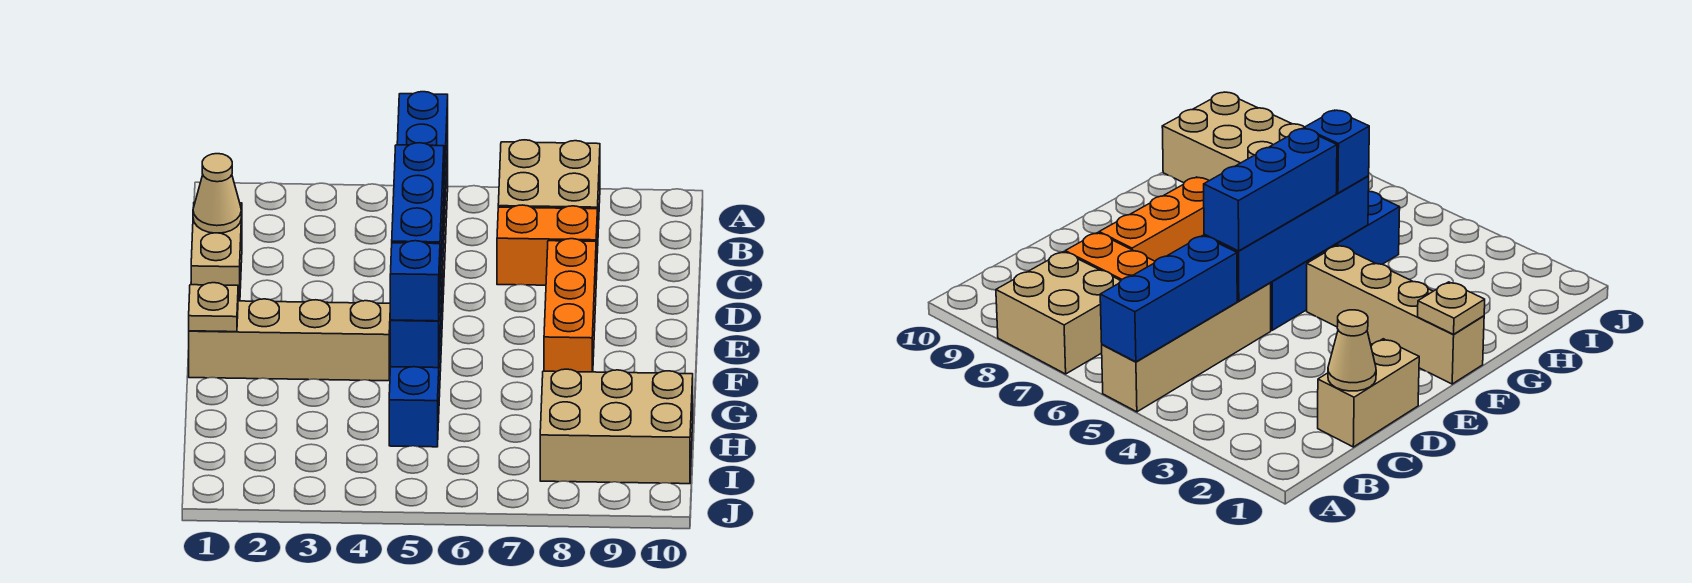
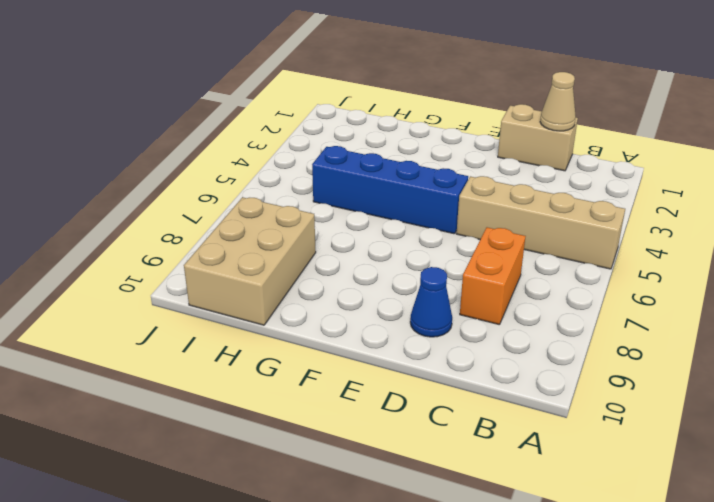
blue cone D9 level 1 -> none
none -> tan brick A7:B8 level 1
none -> orange brick D8:F8 level 1
none -> tan brick F1:F4 level 1

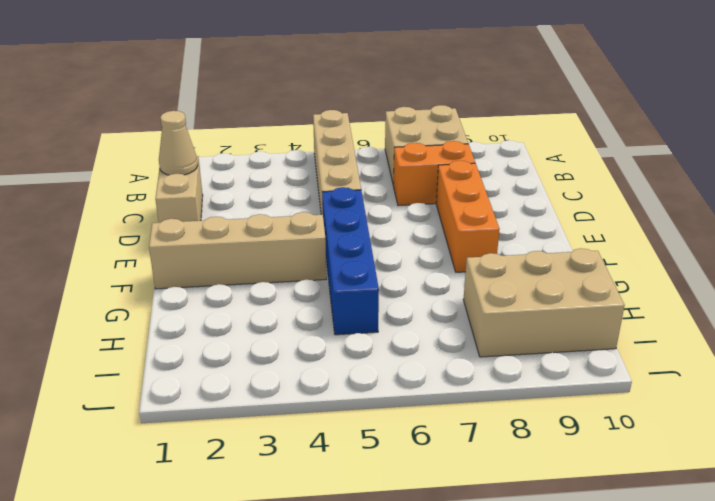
none -> blue brick A5:C5 level 2
none -> blue brick D5:G5 level 2
none -> tan plate F1 level 2

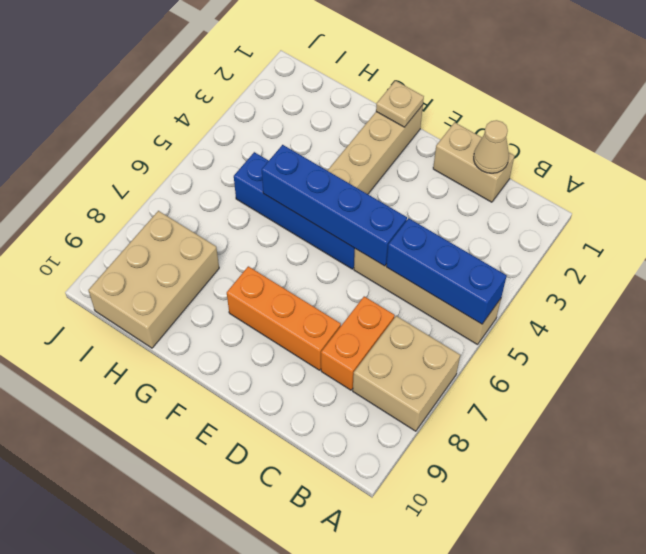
none -> blue brick D5:F5 level 3
none -> blue brick G5 level 3

